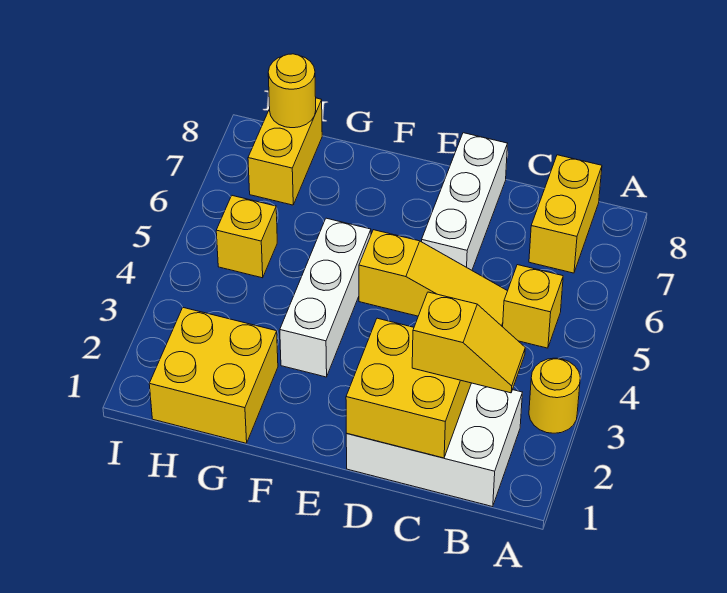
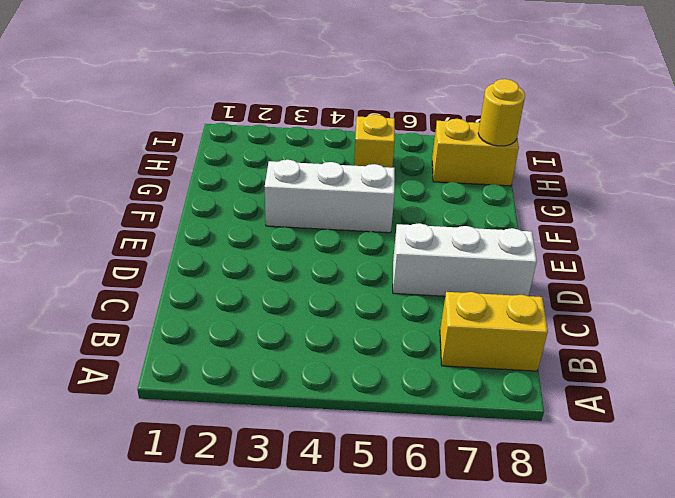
none -> yellow round brick A3 level 1
none -> white brick B1:D2 level 1
none -> yellow brick B5 level 1

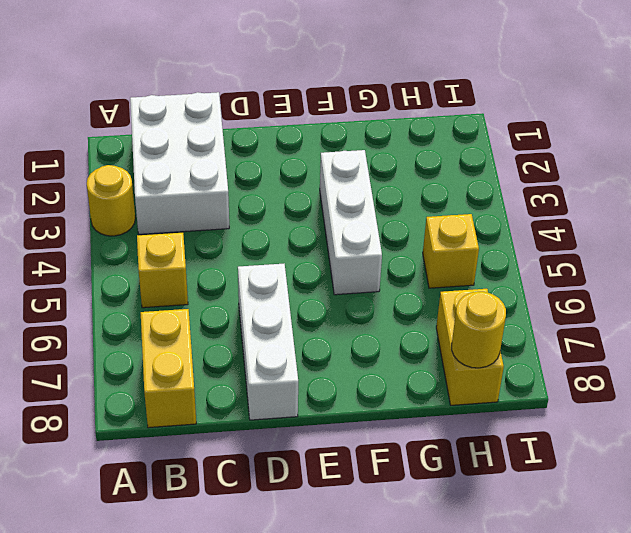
white brick B1:C3 level 1 -> white brick B1:D2 level 1
none -> yellow slope C5:E5 level 1 top E
none -> yellow brick G1:H2 level 1
none -> yellow brick C1:D2 level 2

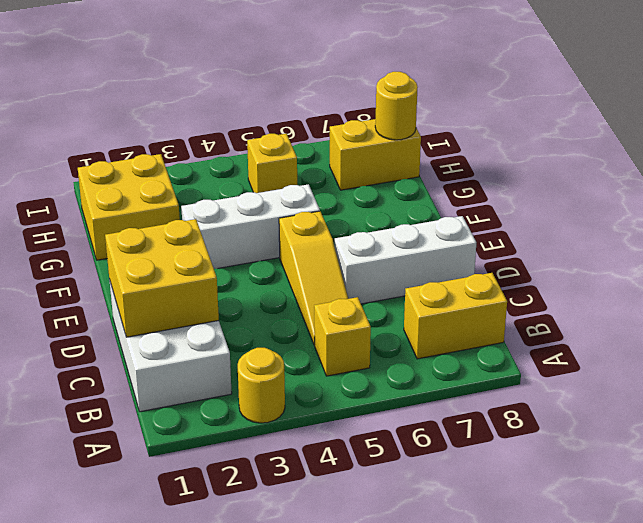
none -> yellow slope B2:C2 level 3 top C

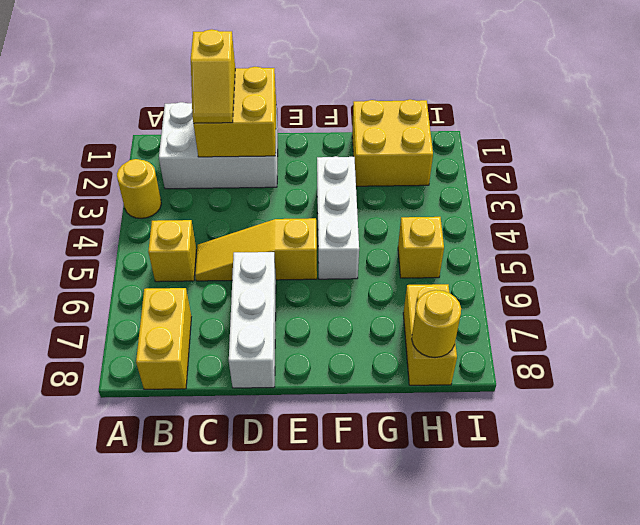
yellow slope C1:C2 level 3 top 1 -> yellow slope B2:C2 level 3 top C

